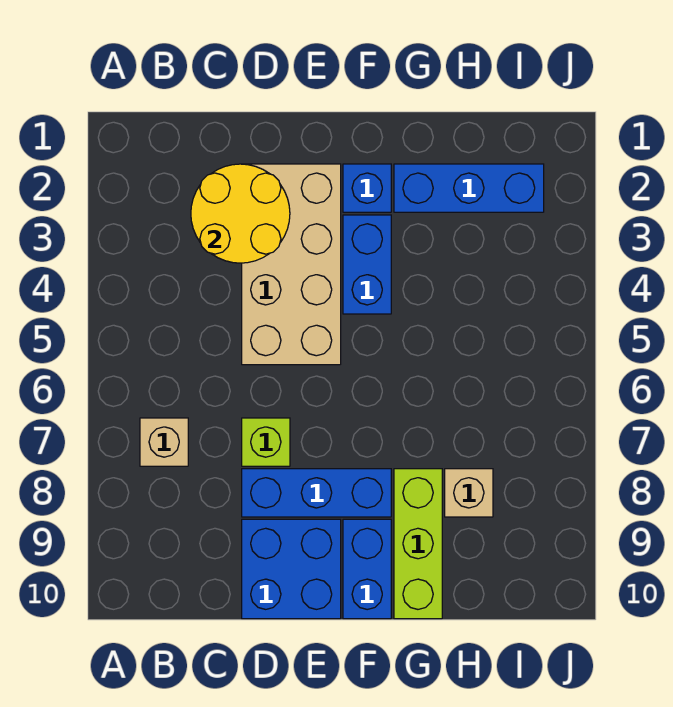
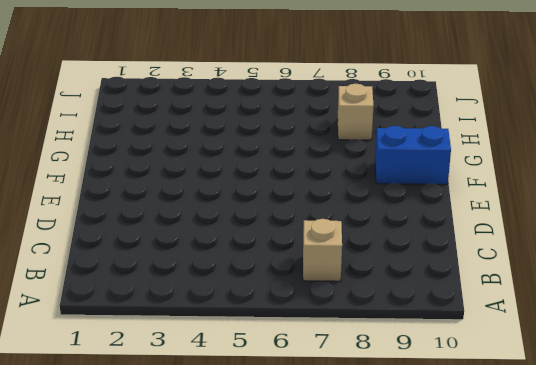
none -> tan brick D2:E5 level 1
none -> lime brick D7 level 1
none -> blue brick D8:F8 level 1

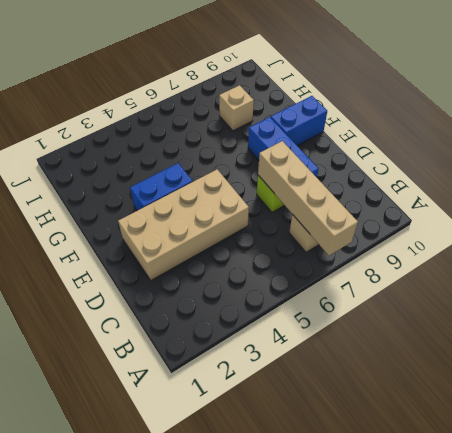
tan brick A7:D7 level 2 -> none
none -> blue brick D9:E10 level 1
none -> blue brick F2 level 1
none -> blue brick G2:I2 level 1

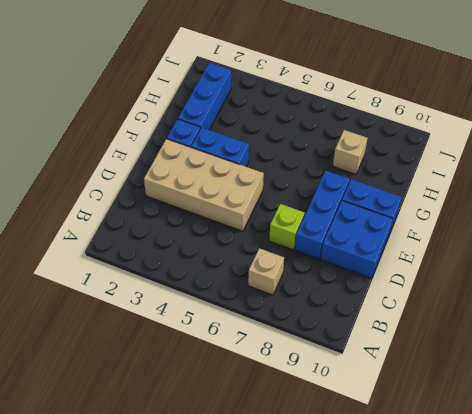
none -> lime brick G8:G10 level 1
none -> yellow round brick C2:D3 level 2

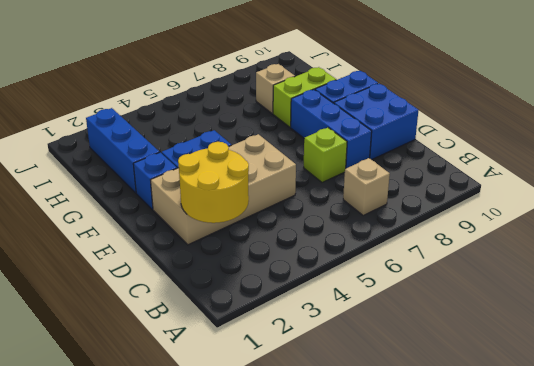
lime brick G8:G9 level 1 -> lime brick G8:G10 level 1

